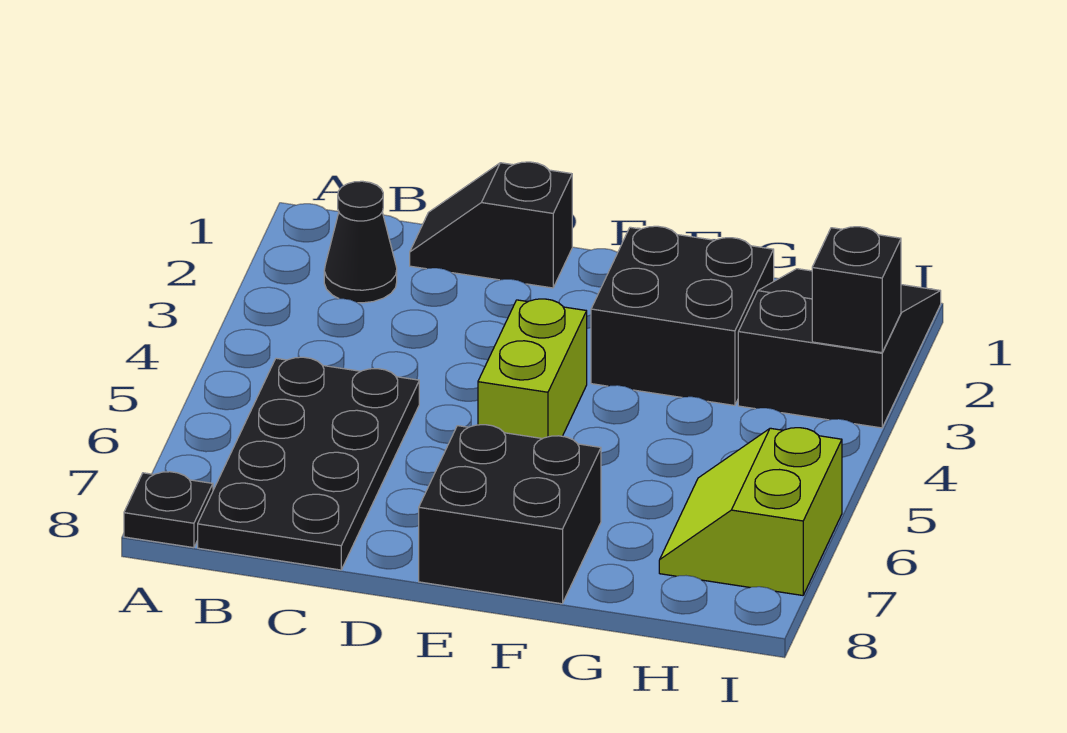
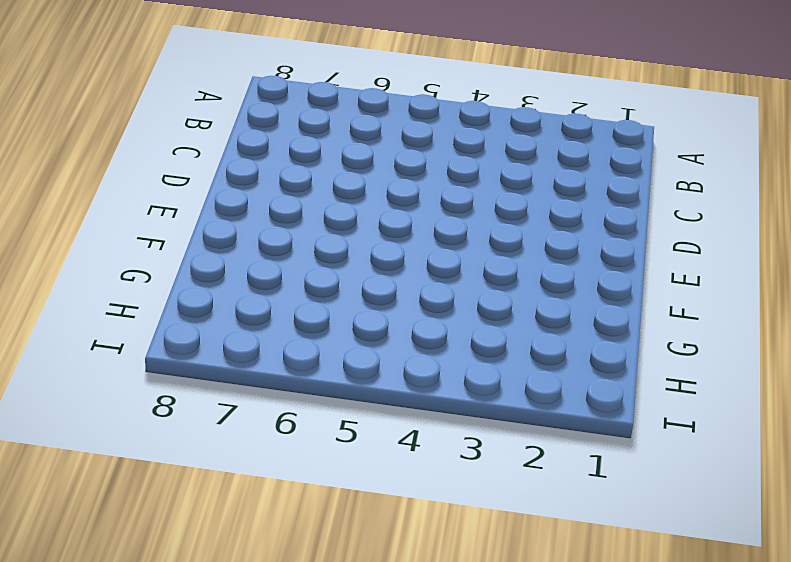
none -> black plate A8 level 1
none -> black cone B2 level 1

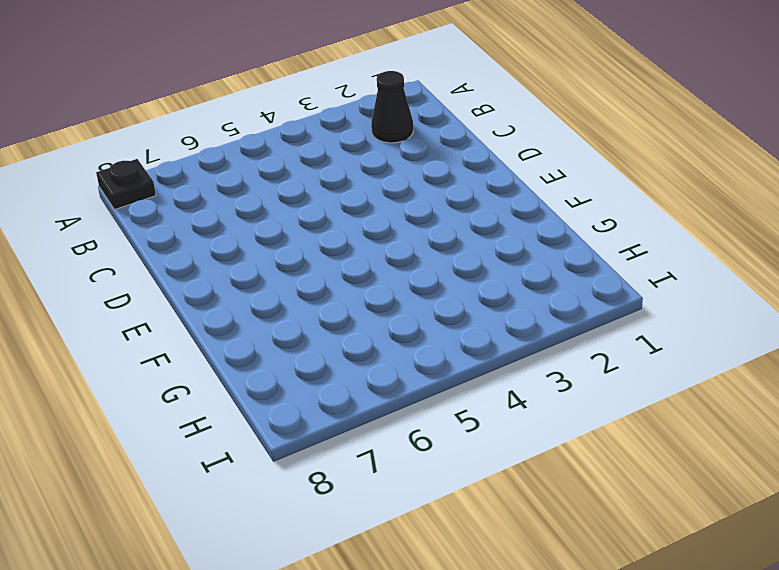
none -> black plate B5:C8 level 1
none -> black slope C1:D1 level 1 top D

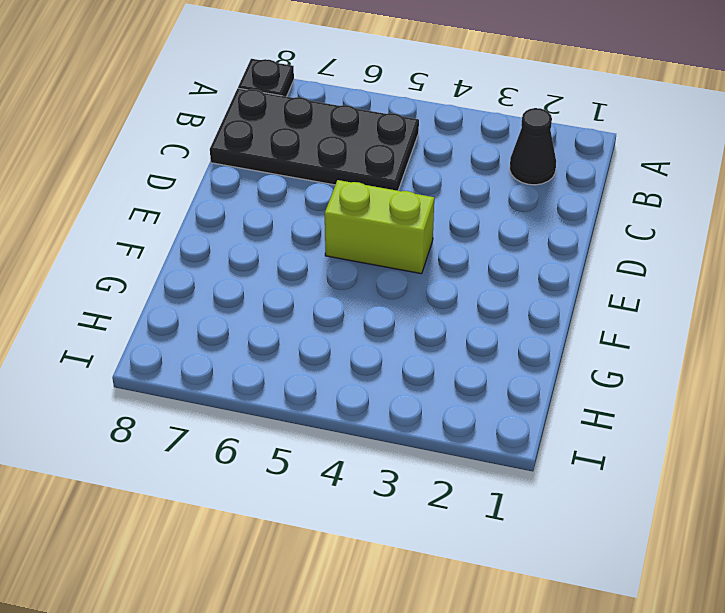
none -> black slope C1:D1 level 1 top D
none -> black brick E7:F8 level 1

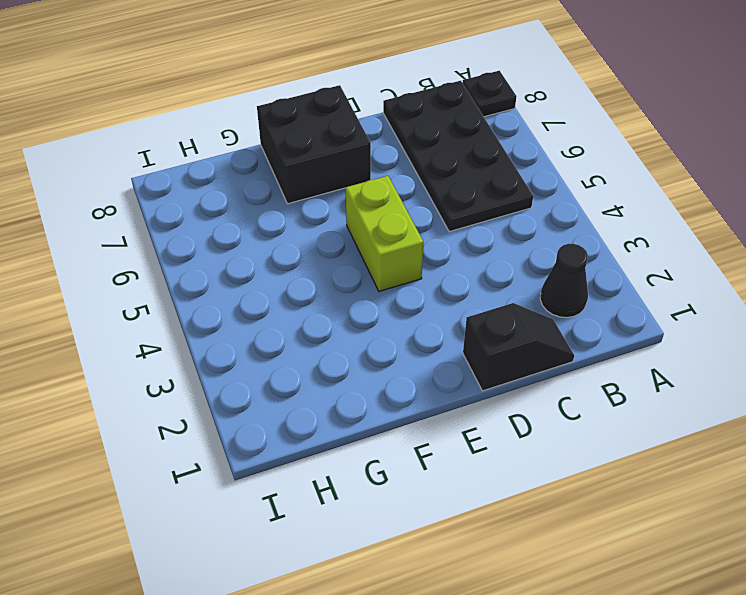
none -> black brick F2:G3 level 1
none -> black slope H1:I3 level 1 top 3

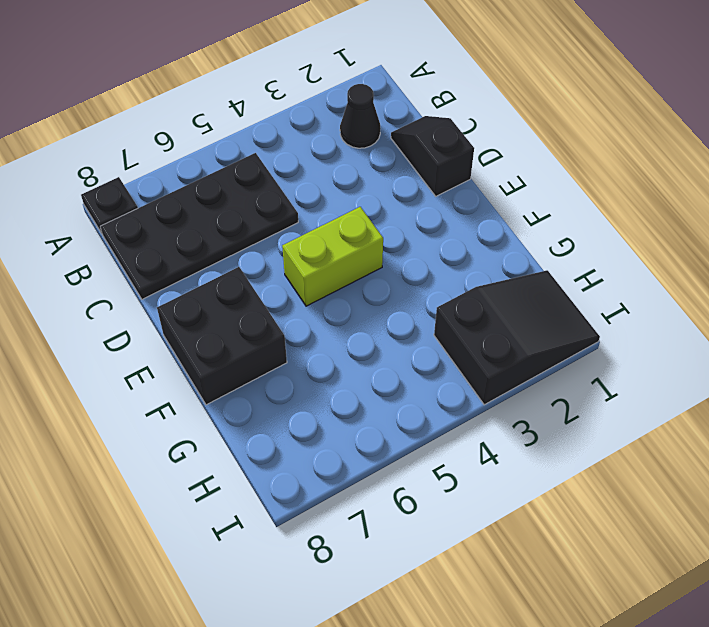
none -> black brick F2:G3 level 1
none -> lime slope H6:I7 level 1 top I

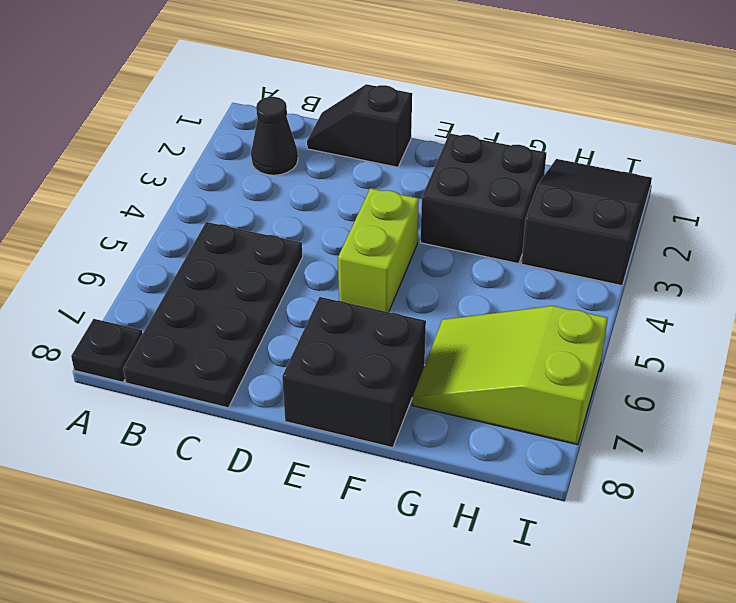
lime slope G6:I7 level 1 top I -> lime slope H6:I7 level 1 top I
none -> black brick I3 level 2

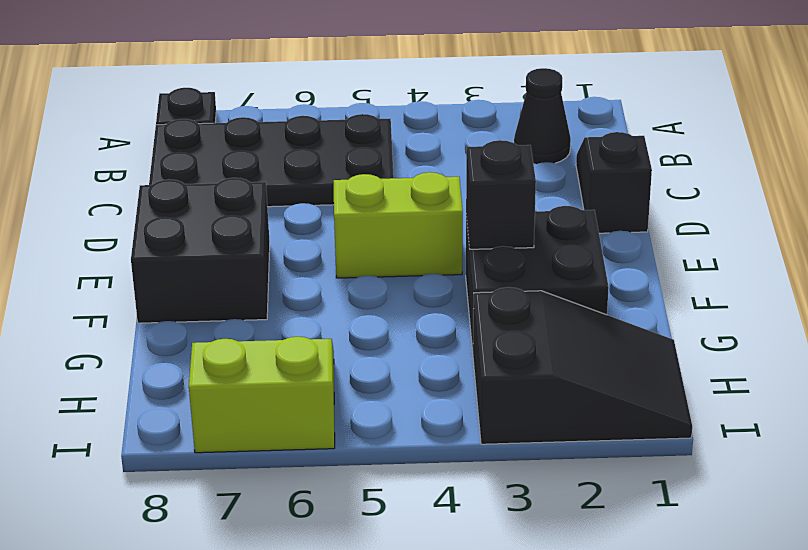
black brick F3 level 2 -> black brick I3 level 2

